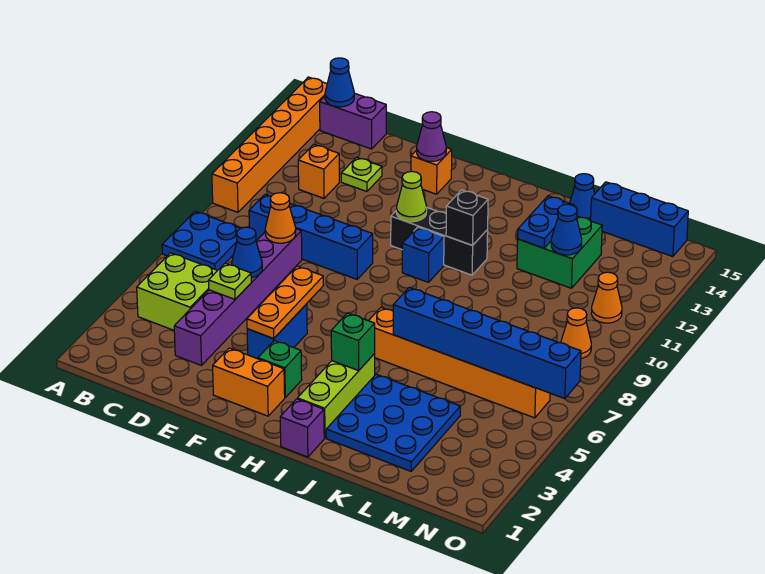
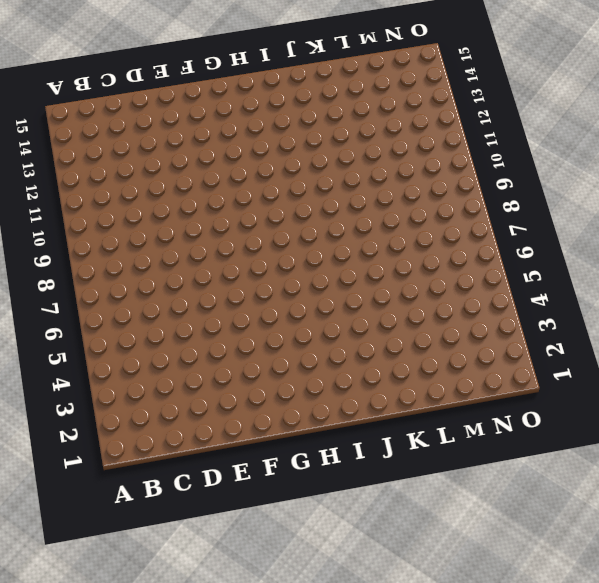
none -> blue plate A7:B8 level 1
none -> orange brick A10:A15 level 1
none -> lime brick B4:C5 level 1
none -> purple brick B15:C15 level 1

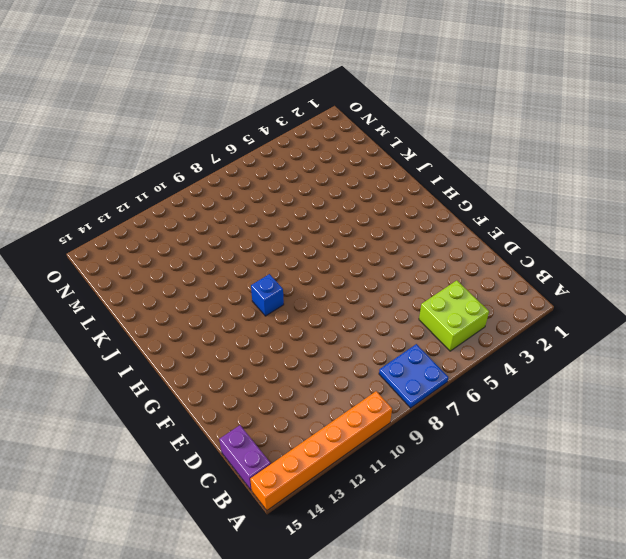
none -> blue brick C9:F9 level 1
none -> orange brick C12 level 1
none -> purple brick D3:D8 level 1
none -> lime plate D13 level 1

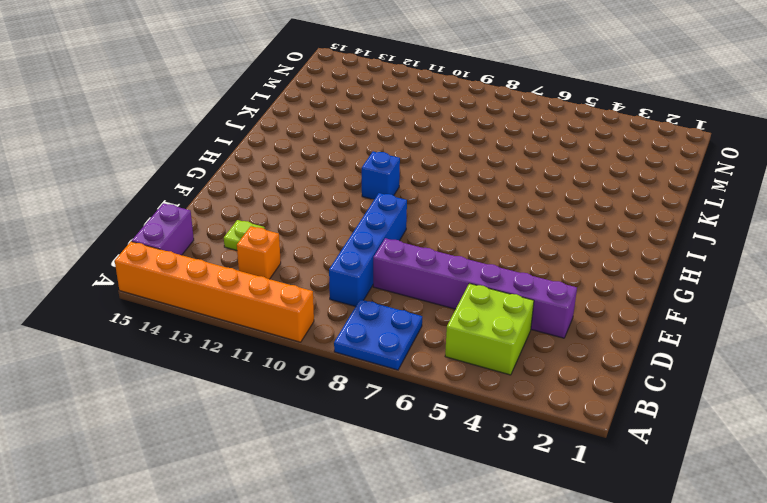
none -> orange brick F2:G2 level 1
none -> blue brick F4:F5 level 1
none -> orange brick F14 level 1
none -> green brick G3 level 1

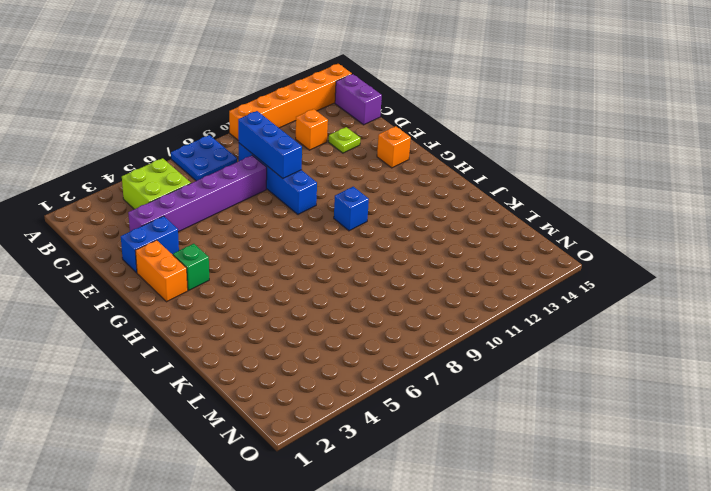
blue brick C9:E9 level 2 -> blue brick L15:N15 level 1
blue brick E2:E3 level 1 -> blue brick F4:F5 level 1
none -> black brick G11:I11 level 1
none -> purple brick I1 level 1
none -> lime brick I2:I4 level 1
none -> orange brick I6:N6 level 1

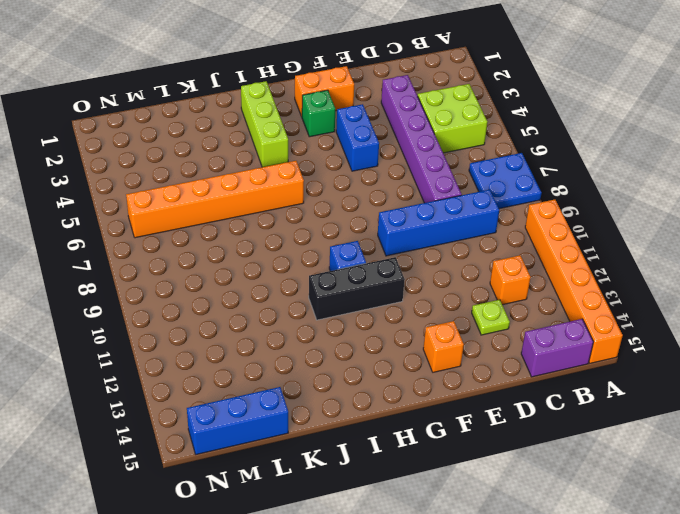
none -> purple brick I1 level 1
none -> blue plate J2:L4 level 1
none -> green brick K12:L13 level 1
none -> blue cone K15 level 1

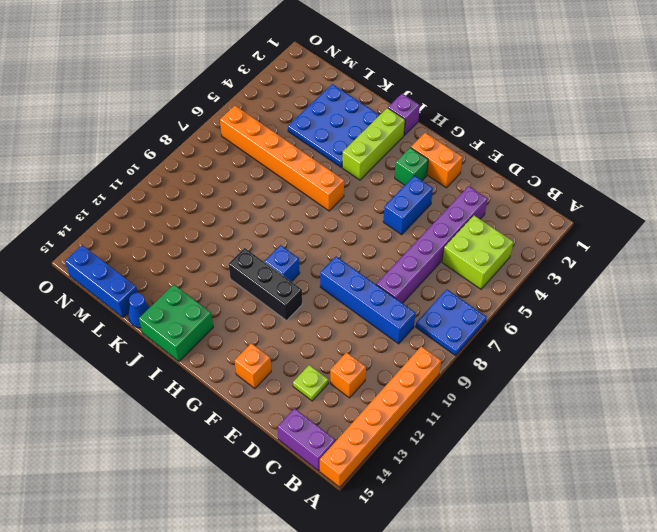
green brick I14:J15 level 1 -> green brick K12:L13 level 1
none -> orange cone N9 level 1
none -> orange cone N11 level 1
none -> blue cone B15 level 2
none -> lime plate D5 level 2

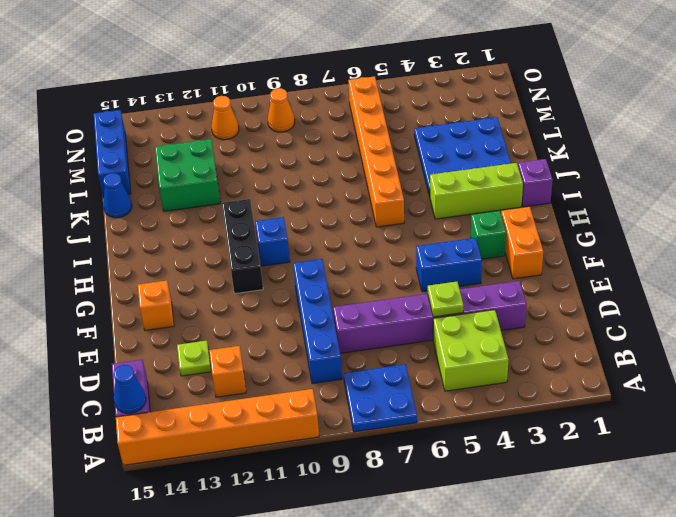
none -> blue cone D6 level 2
none -> orange cone D8 level 2
none -> orange plate F4:F6 level 2
none -> purple cone F14 level 2

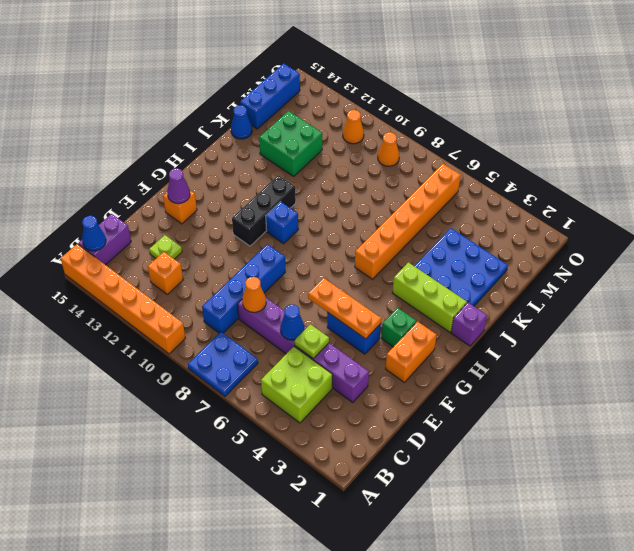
none -> lime cone G11 level 2
none -> green brick I4 level 2
none -> black brick I11 level 2
none -> blue brick J6:O6 level 2

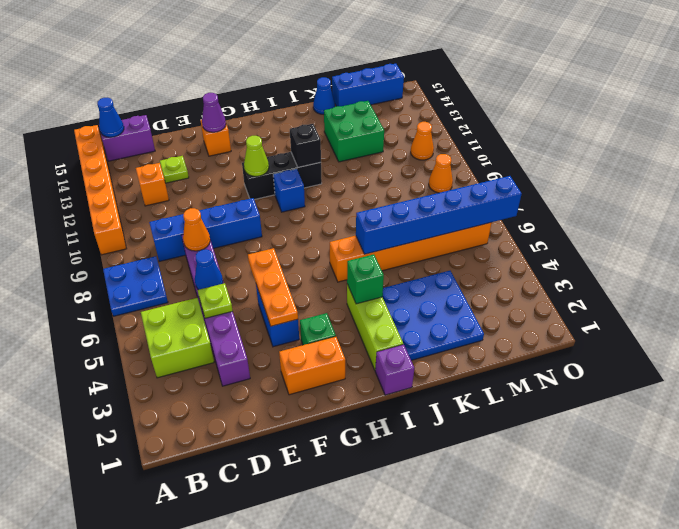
none -> blue plate K12:K13 level 2
none -> blue cone L12 level 2

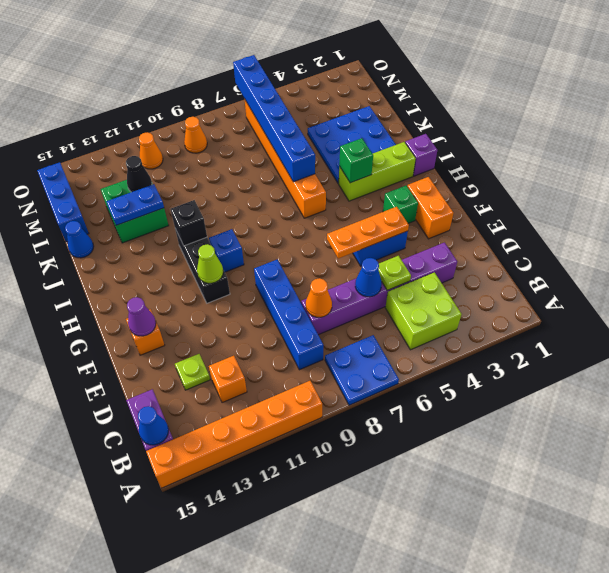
black cone L12 level 2 -> blue cone L12 level 2

